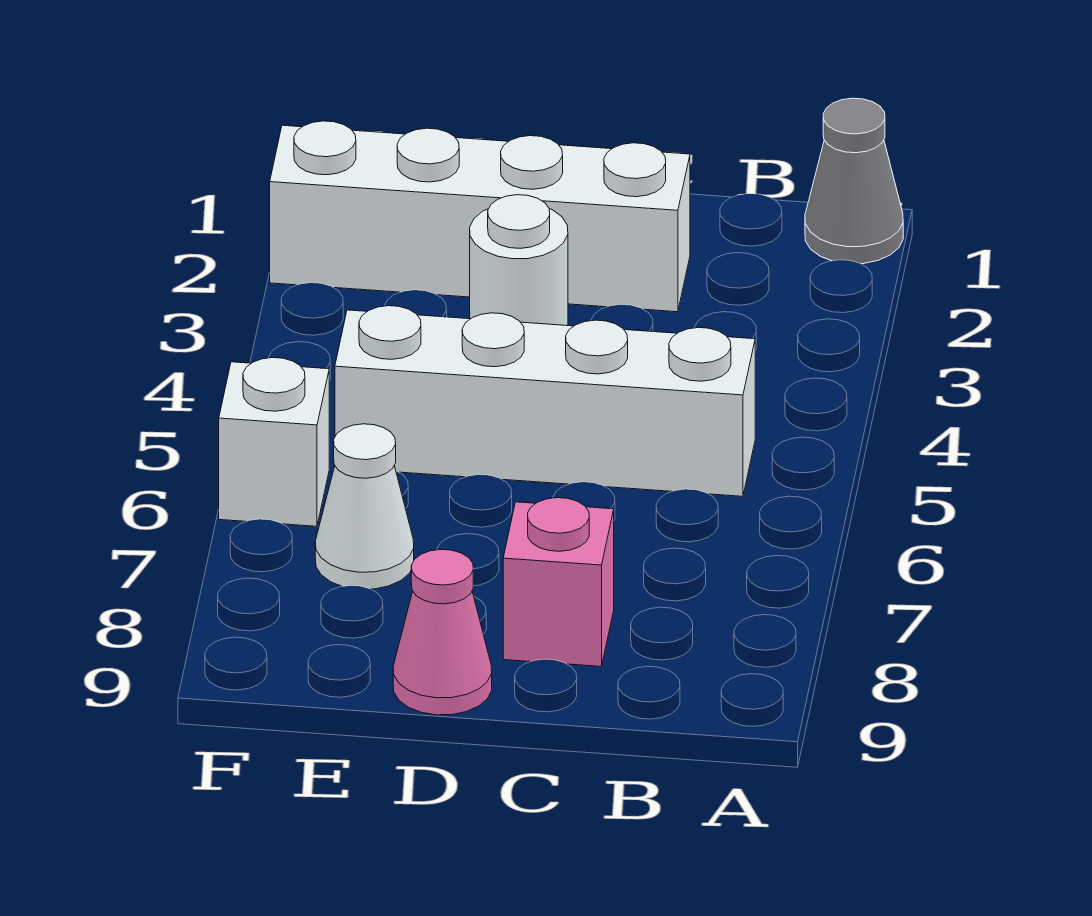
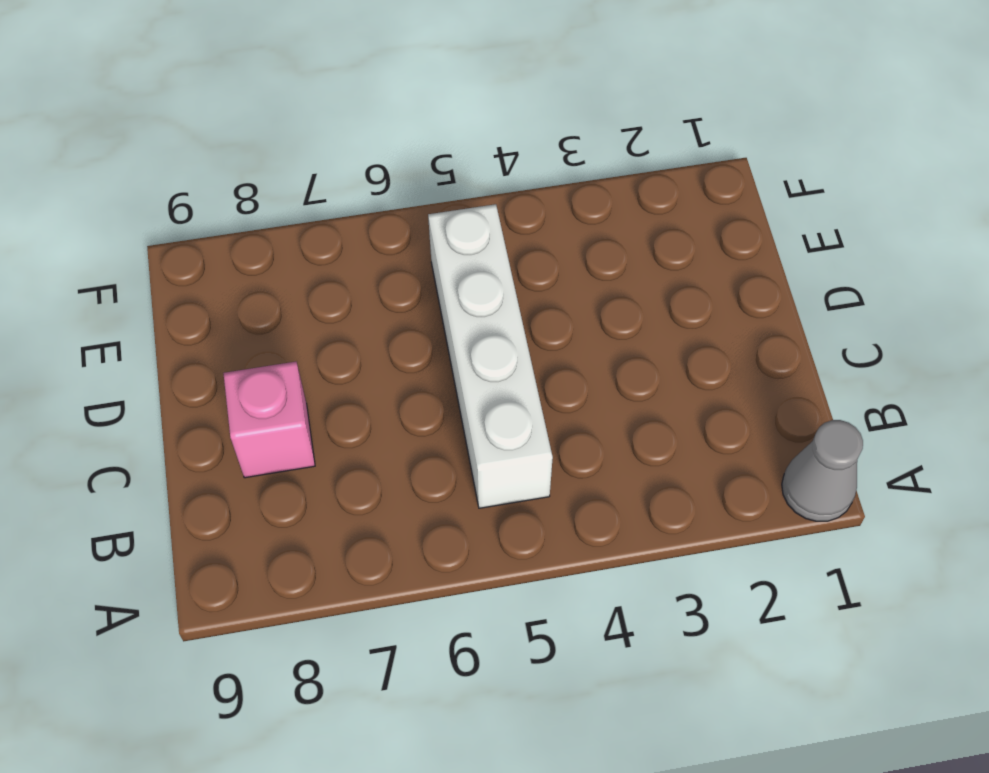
none -> white brick C2:F2 level 1
none -> white round brick D3 level 1

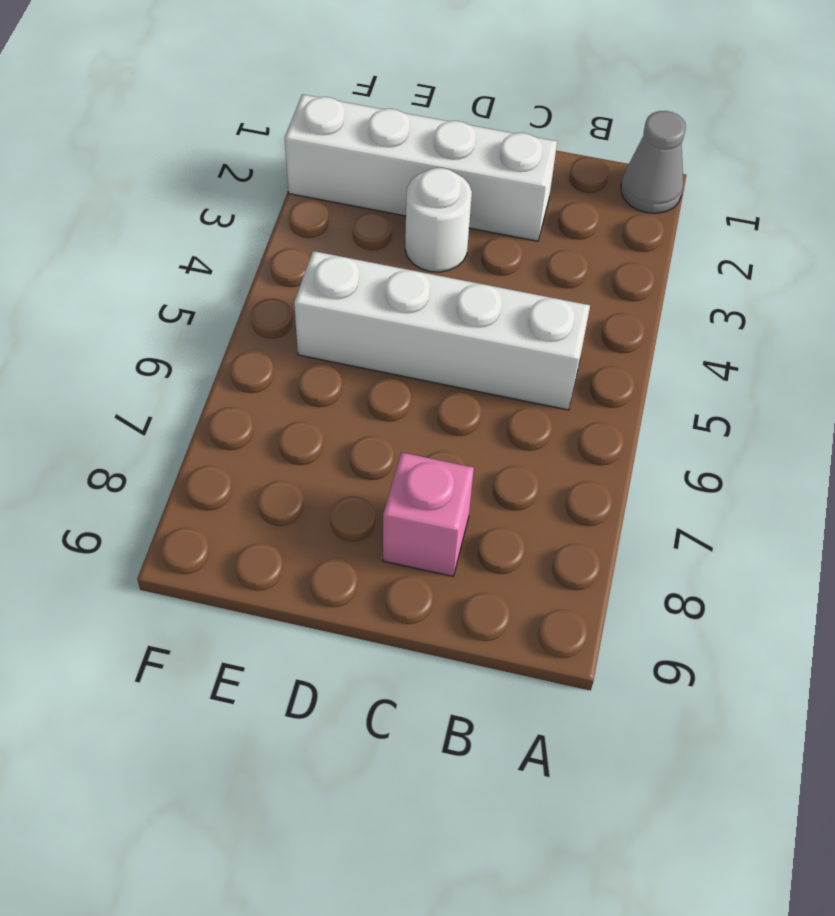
none -> pink cone D9 level 1
none -> white cone E7 level 1

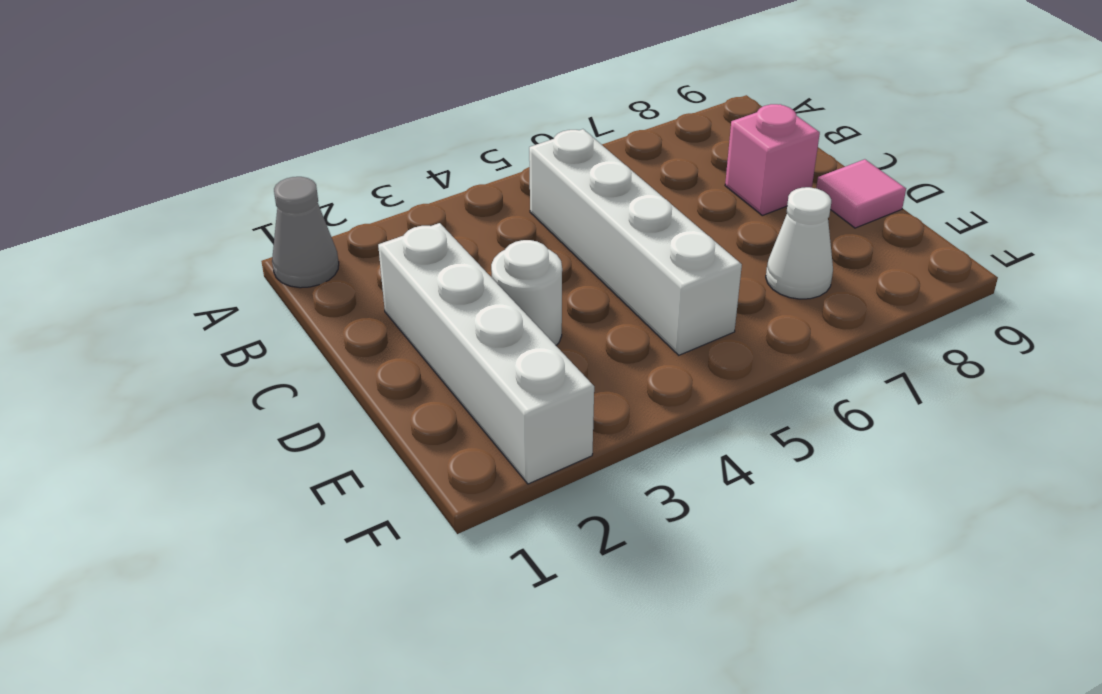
pink tile D9 level 1 -> pink cone D9 level 1
none -> white brick F6 level 1

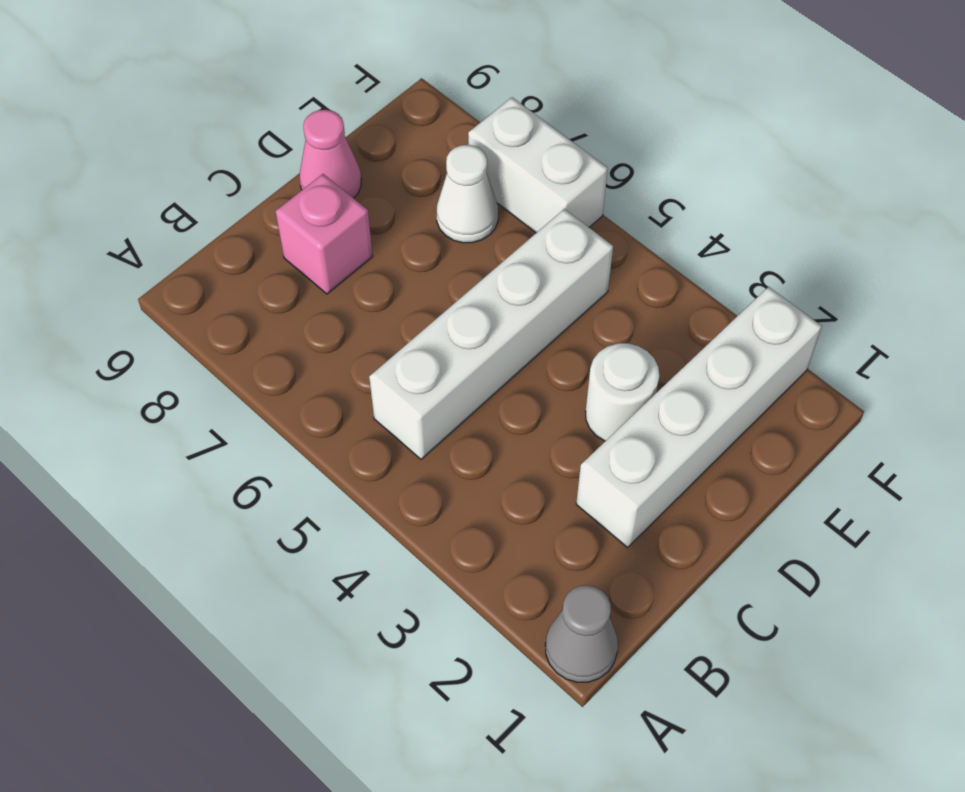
white brick F6:F7 level 1 -> white brick F6 level 1

